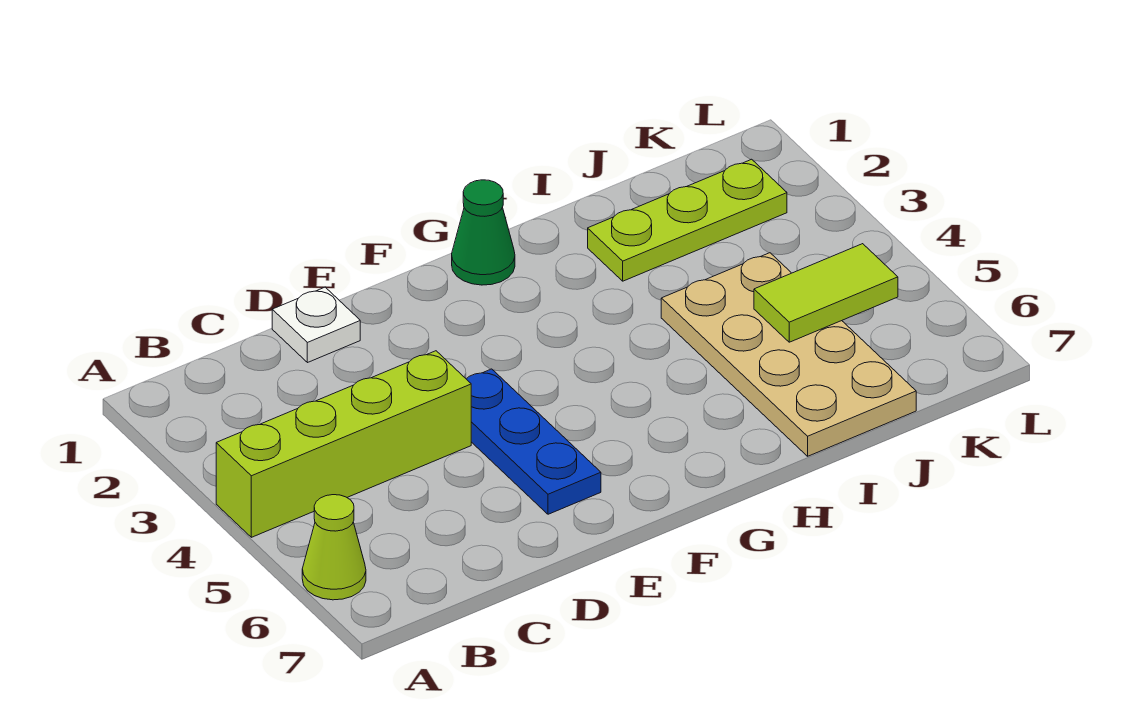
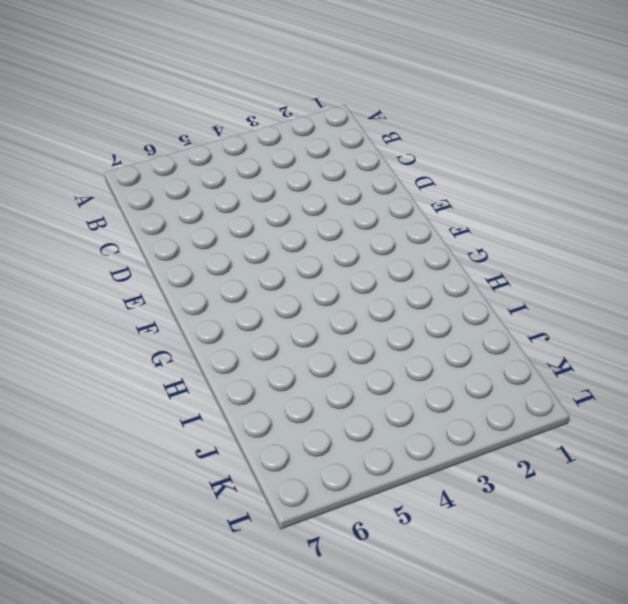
none -> lime brick A4:D4 level 1
none -> lime cone A6 level 1

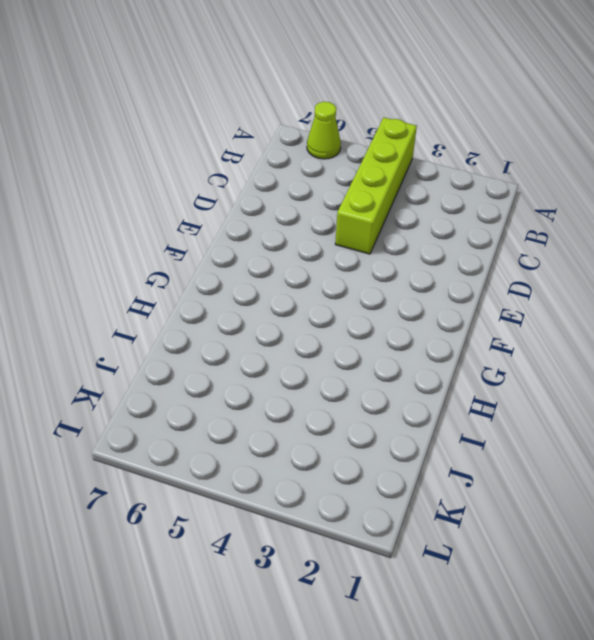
none -> white plate D1 level 1
none -> blue plate E4:E6 level 1

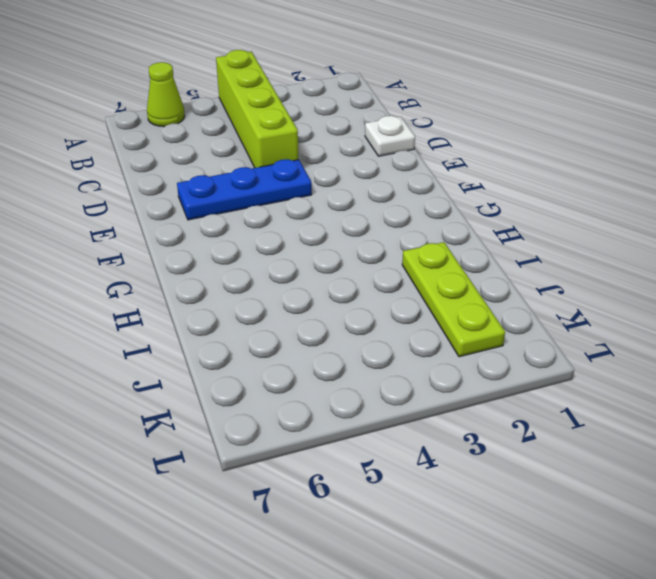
none -> green cone G1 level 1
none -> tan plate I4:J7 level 1

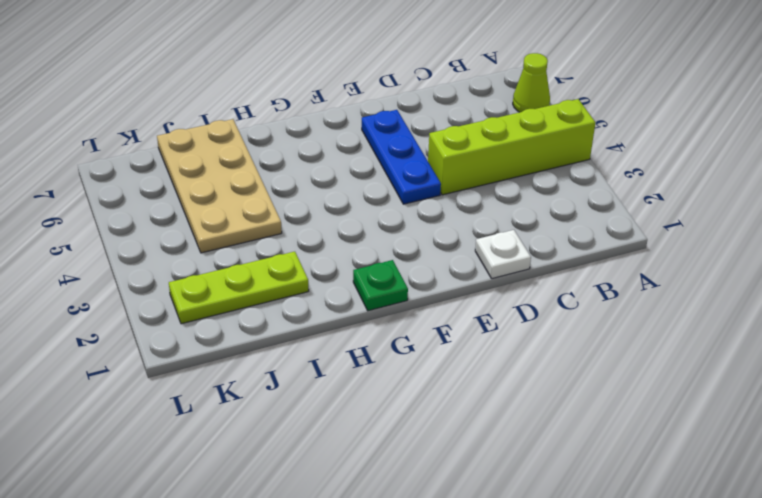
green plate G1 level 1 -> green cone G1 level 1
none -> lime tile J5:K5 level 2

